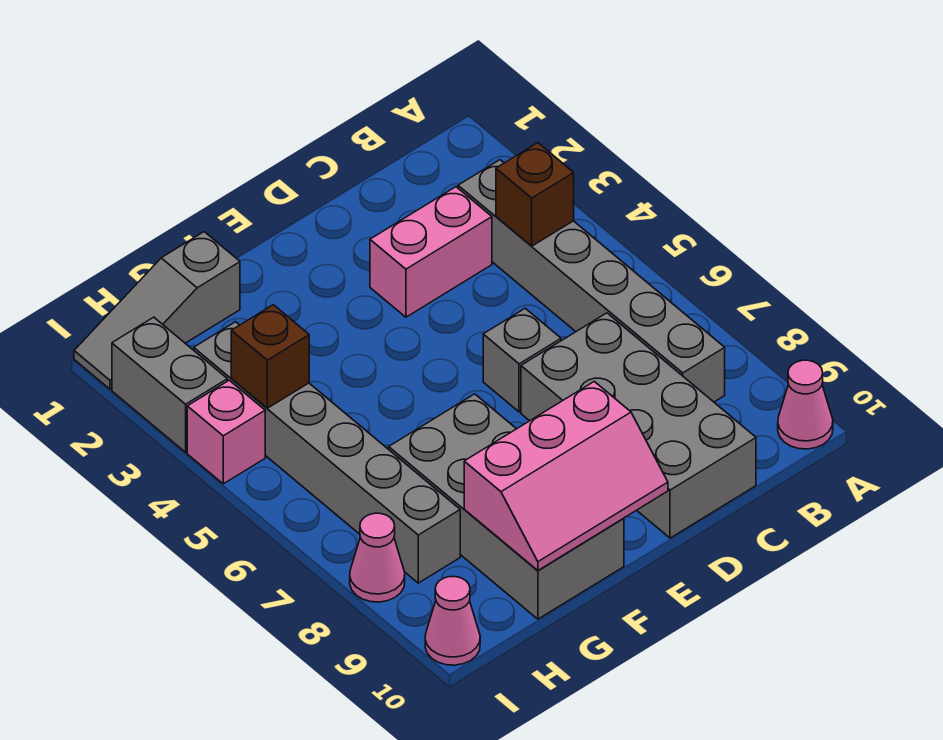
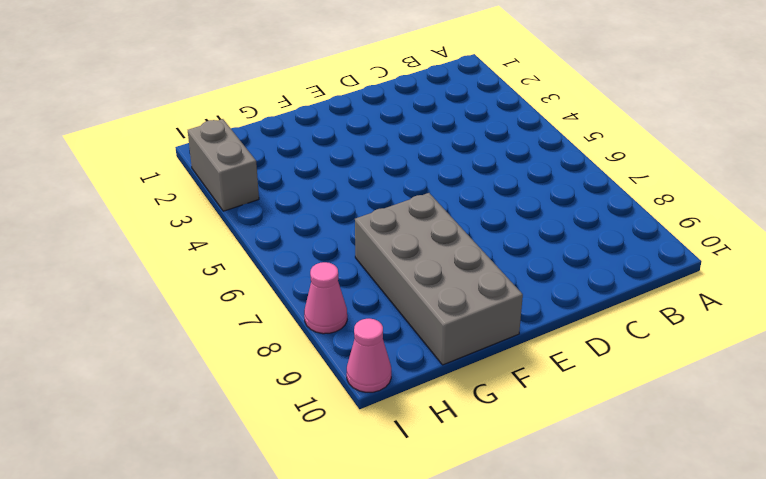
none -> pink cone A10 level 1
none -> grey brick B3:B8 level 1
none -> pink brick C3:D3 level 1

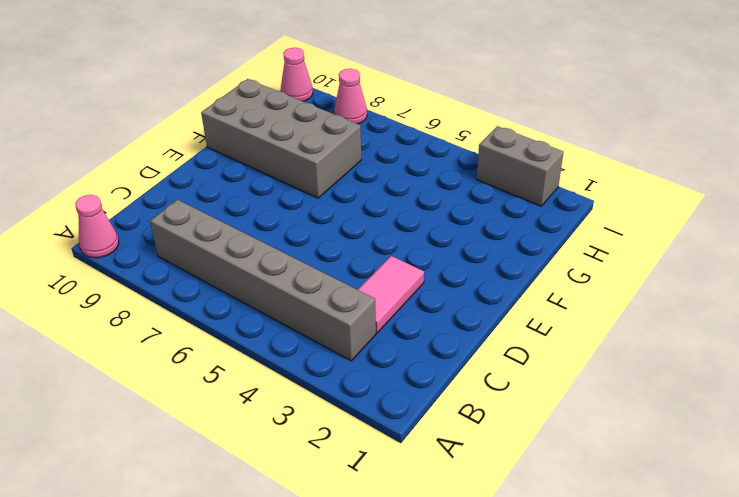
pink tile C3:D3 level 1 -> pink brick C3:D3 level 1
none -> grey brick C7:D10 level 1
none -> grey brick D6 level 1
none -> grey slope G1:I1 level 1 top G

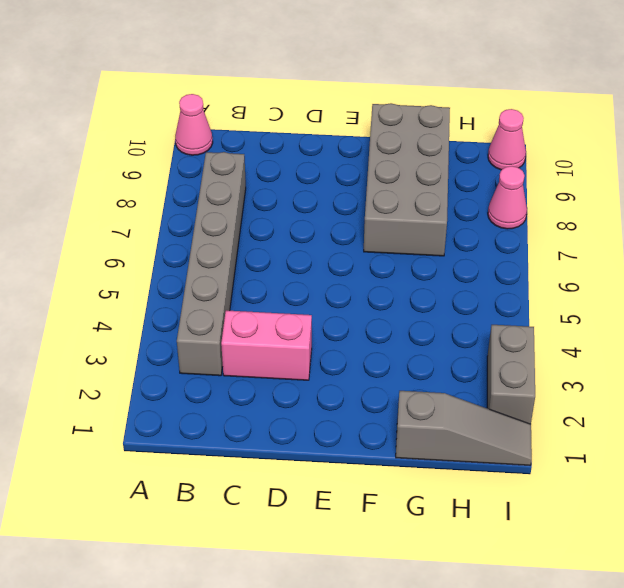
none -> grey brick C7:D10 level 1
none -> grey brick D6 level 1
none -> grey brick H3:H8 level 1

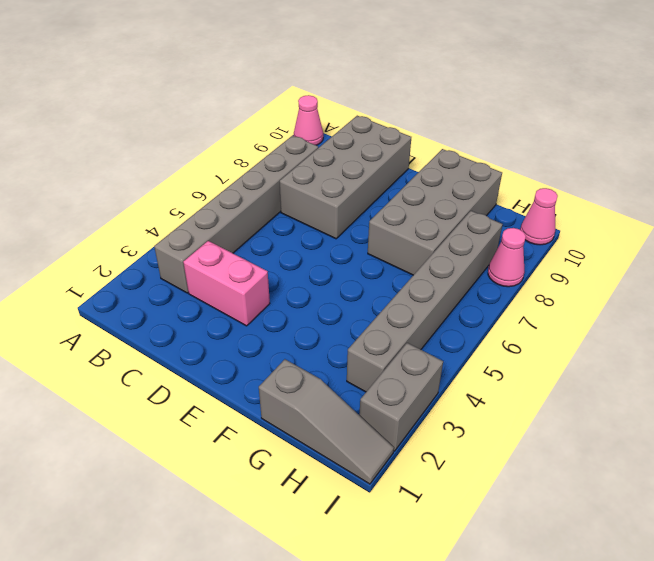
none -> grey brick D6 level 1
none -> pink brick I4 level 1
none -> brown brick B4 level 2

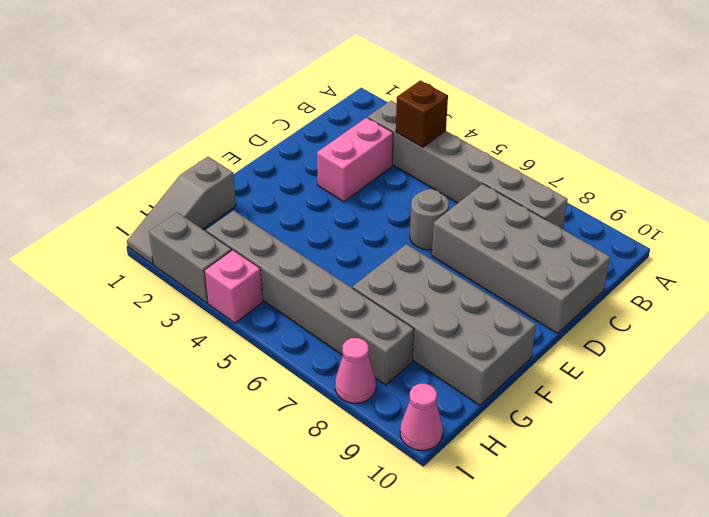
grey round brick D6 level 1 -> grey brick D6 level 1
none -> pink cone A10 level 1
none -> pink slope E9:G10 level 2 top 9
none -> brown brick H4 level 2

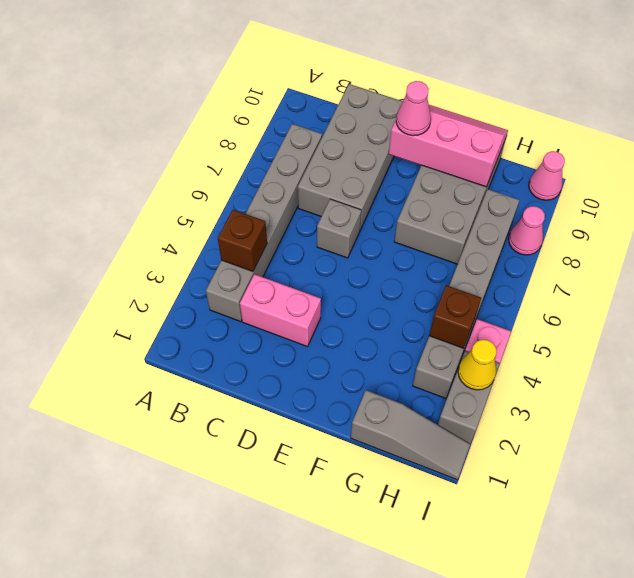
pink cone E9 level 3 -> pink cone A10 level 1
yellow cone I3 level 2 -> none

